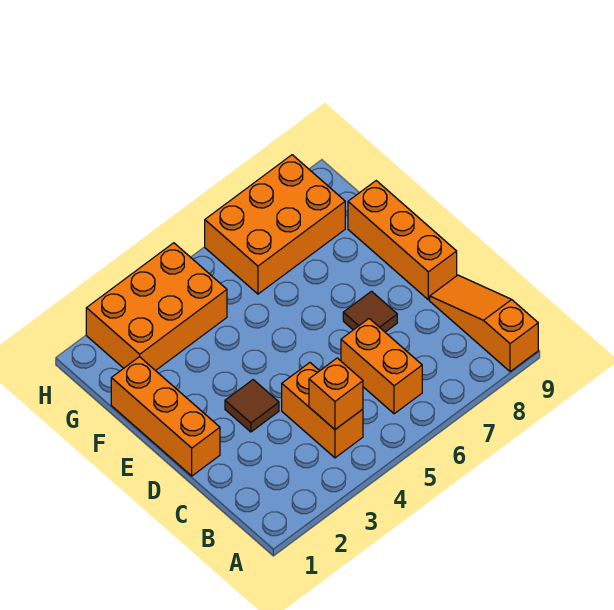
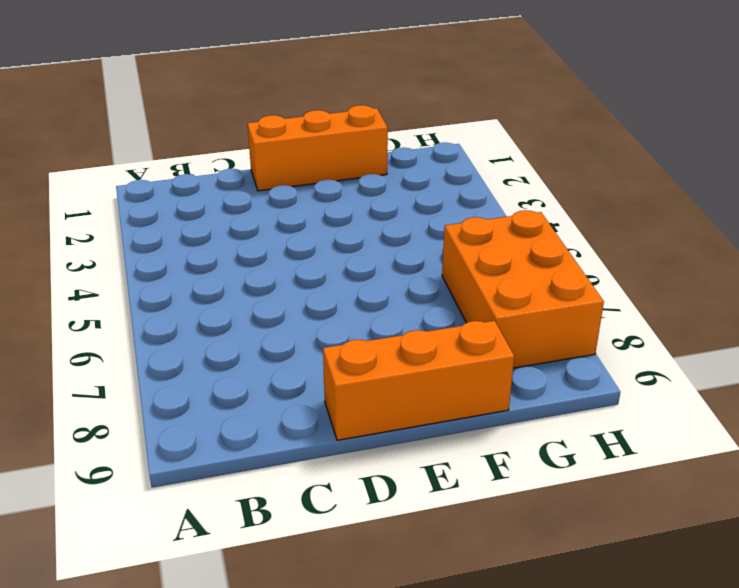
none -> orange slope A9:C9 level 1 top A
none -> orange brick B4:C4 level 1

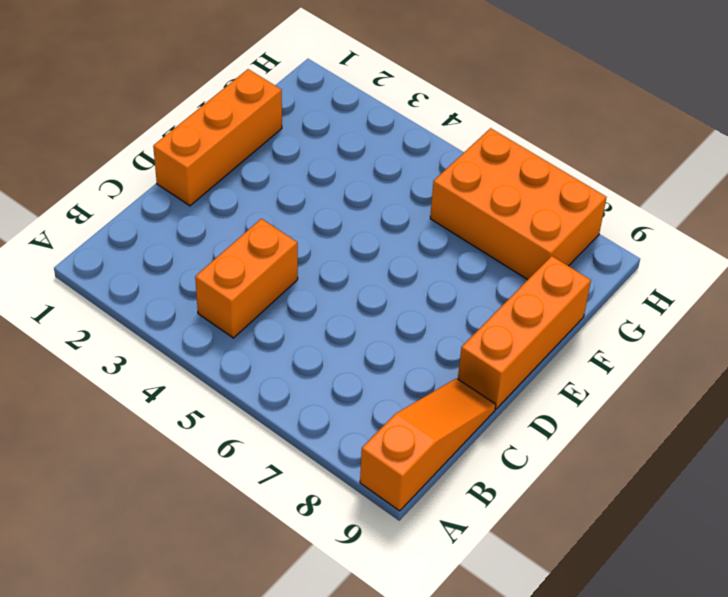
none -> orange brick B6:C6 level 1
none -> brown tile D3 level 1

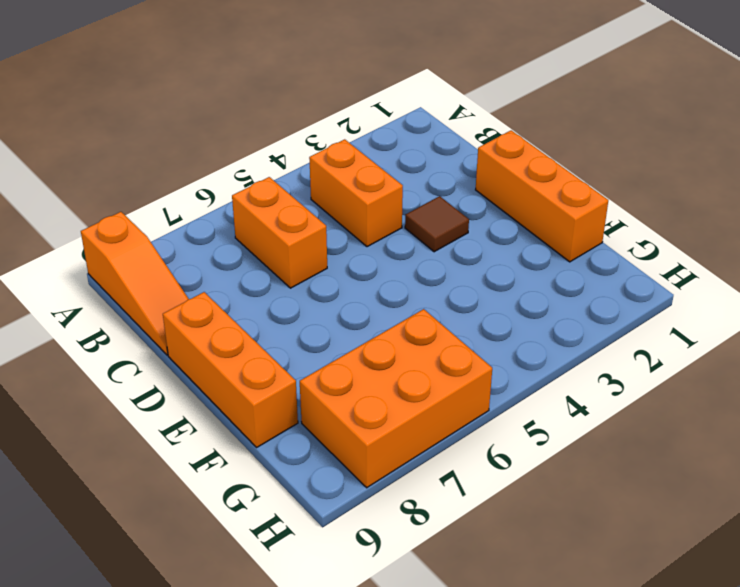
none -> brown tile D7 level 1
none -> orange brick G2:H4 level 1

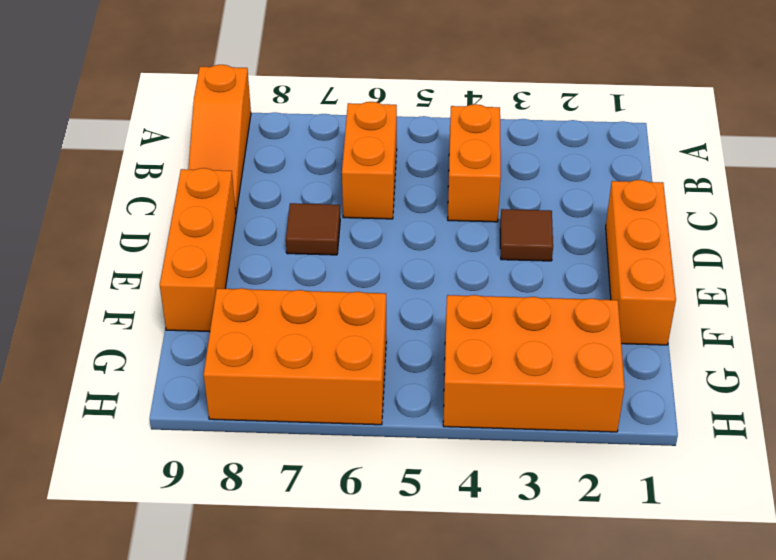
none -> orange brick B4 level 2

